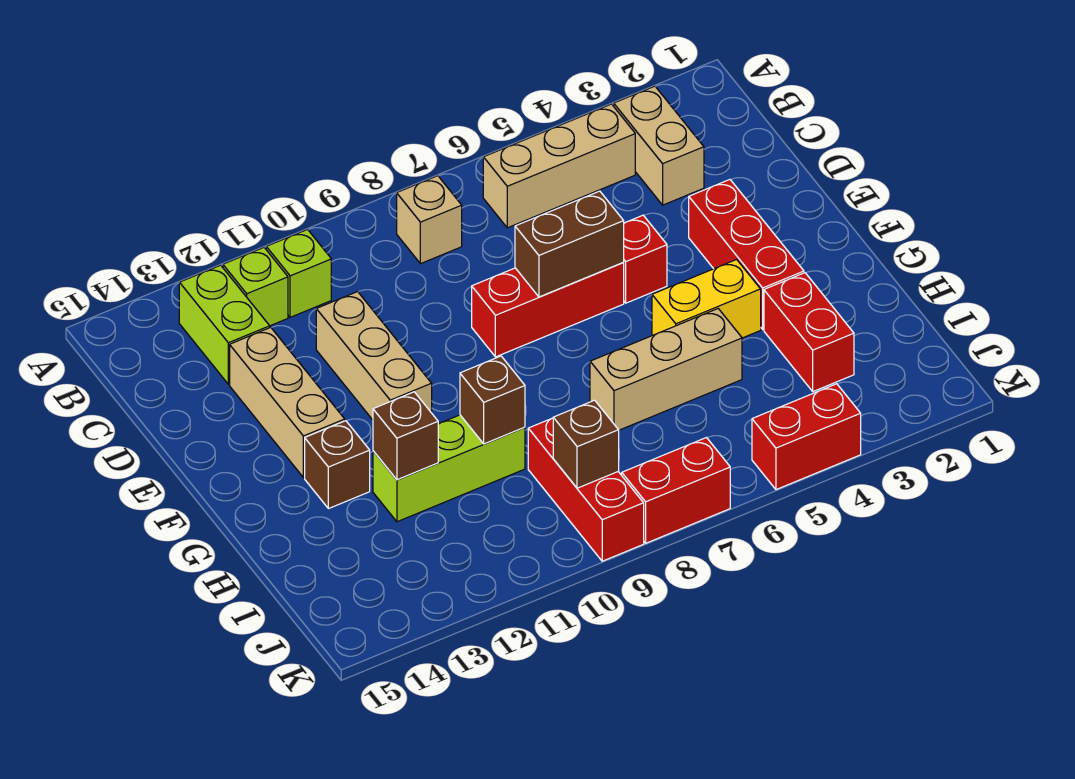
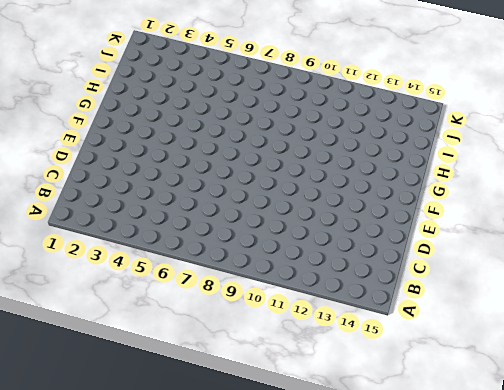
none -> tan brick B3:C3 level 1
none -> tan brick B4:B6 level 1
none -> tan brick B8 level 1

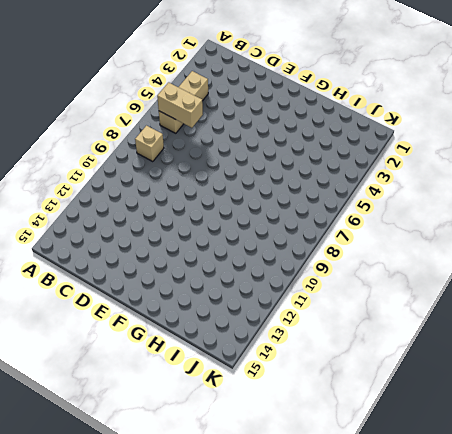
tan brick B6:C6 level 2 -> tan brick B3:C3 level 1
none -> lime brick B11 level 1
none -> lime brick B12 level 1
none -> lime brick B13:C13 level 1

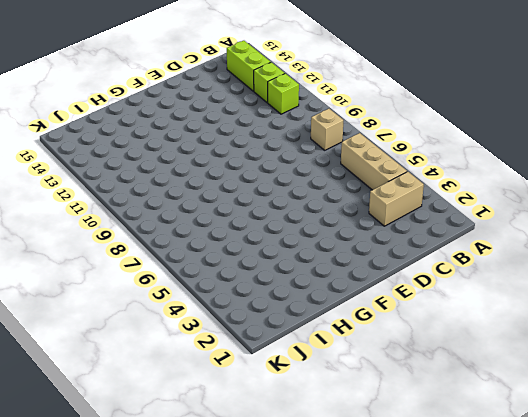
lime brick B13:B14 level 1 -> lime brick B13:C13 level 1
none -> tan brick D11:F11 level 1
none -> tan brick D13:F13 level 1
none -> red brick E3:G3 level 1

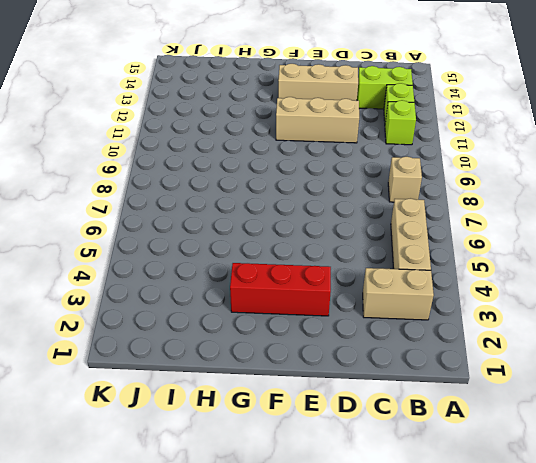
none -> red brick E5 level 1
none -> red brick E6:E8 level 1
none -> yellow brick G4:G5 level 1

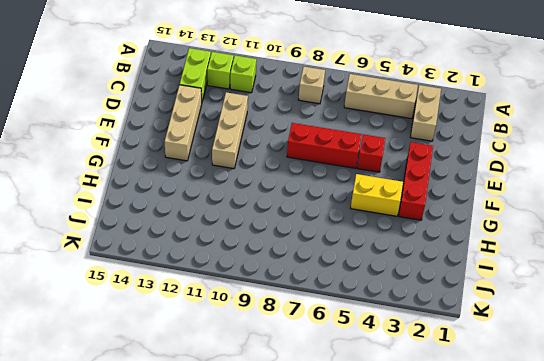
none -> brown brick G13 level 1
none -> red brick H3:I3 level 1
none -> tan brick H5:H7 level 1

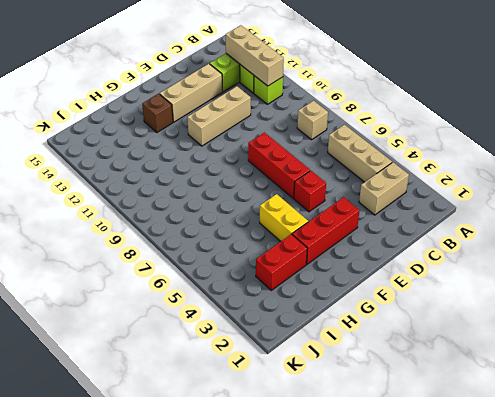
tan brick B11:B13 level 2 -> tan brick H5:H7 level 1
none -> lime brick H10:H12 level 1
none -> red brick I9:K9 level 1
none -> red brick K4:K5 level 1

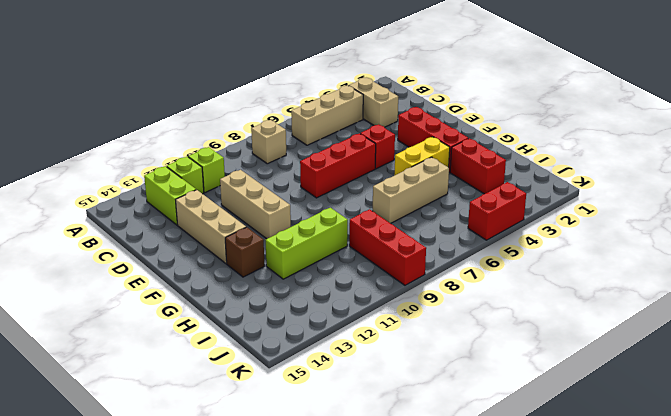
none -> red brick K7:K8 level 1
none -> brown brick E6:E7 level 2
none -> brown brick H10 level 2

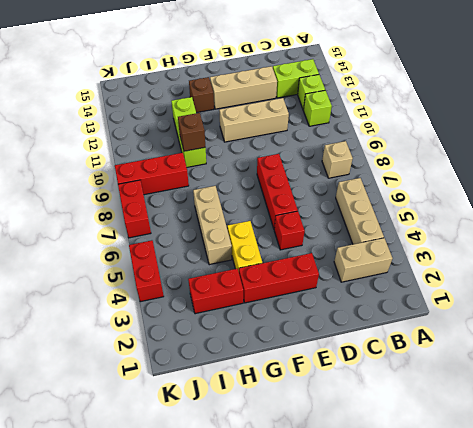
none -> brown brick E6:E7 level 2
none -> brown brick H12 level 2
none -> brown brick J9 level 2

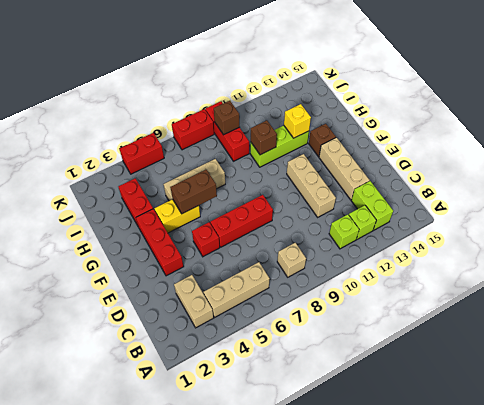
brown brick G5:G6 level 2 -> brown brick E6:E7 level 2
yellow brick H12 level 2 -> brown brick H12 level 2

